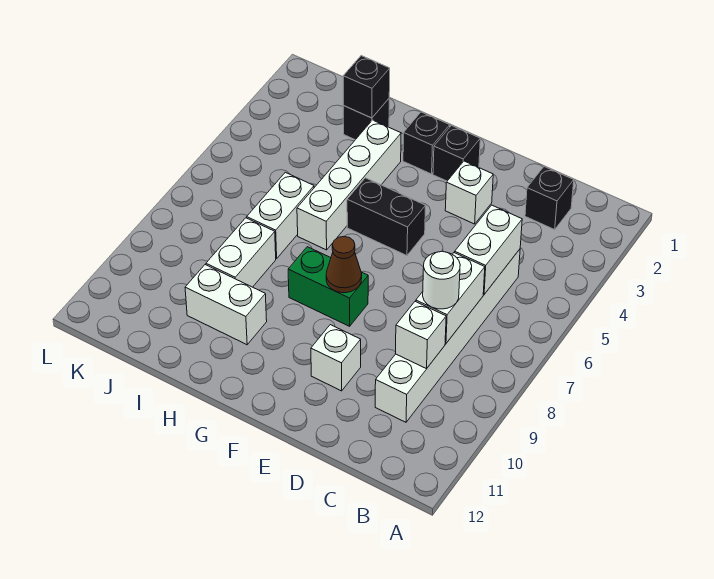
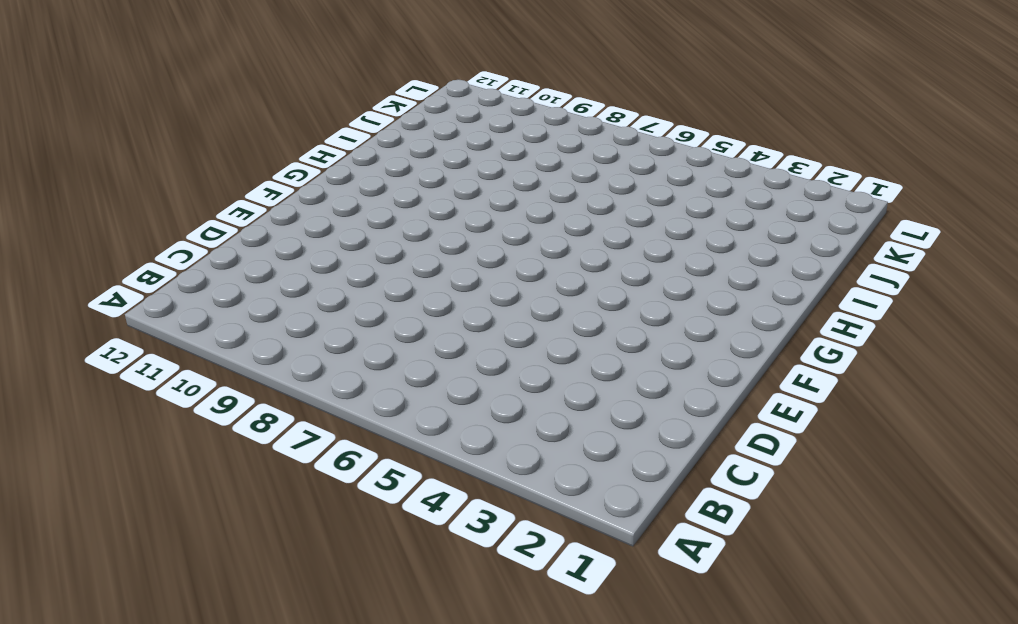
none -> black brick C2 level 1
none -> white brick C5:C10 level 1
none -> white brick E3 level 1

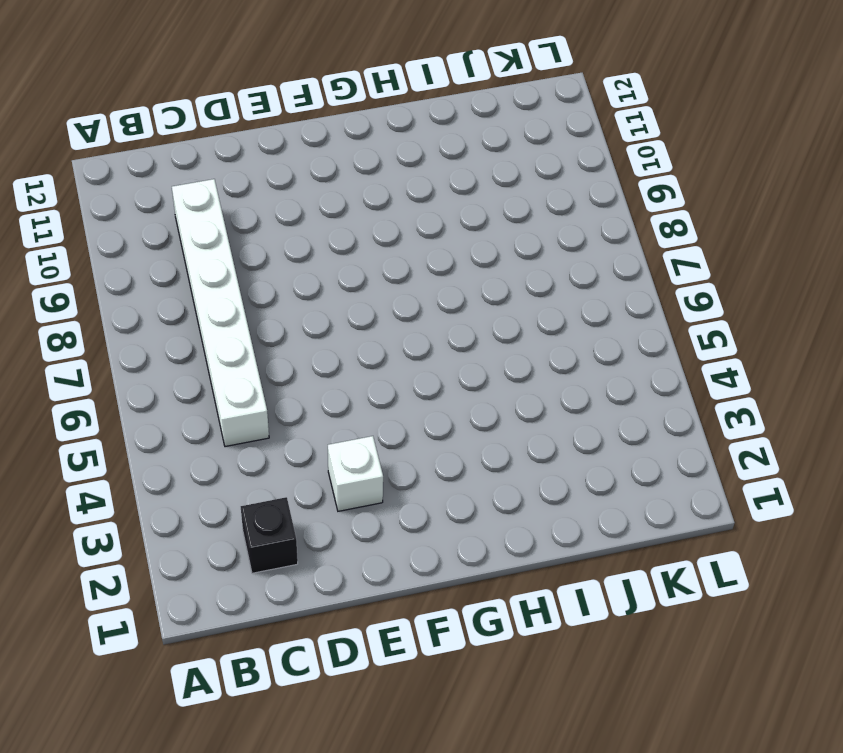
none -> white brick E10 level 1
none -> black brick F2 level 1
none -> black brick F5:G5 level 1

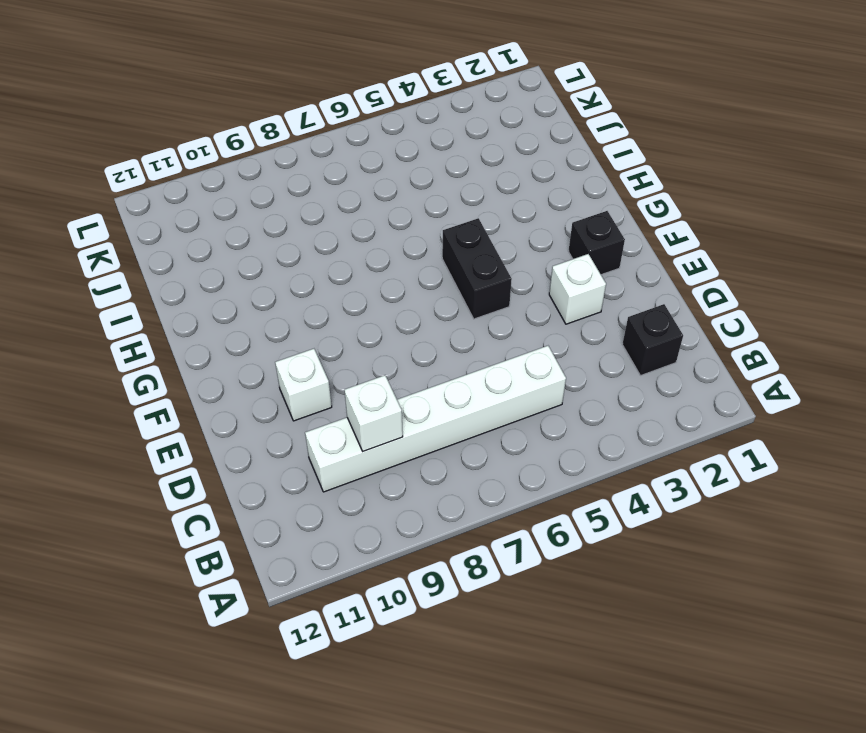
none -> green brick F8:G8 level 1
none -> black brick G2 level 1
none -> white brick H3:H6 level 1

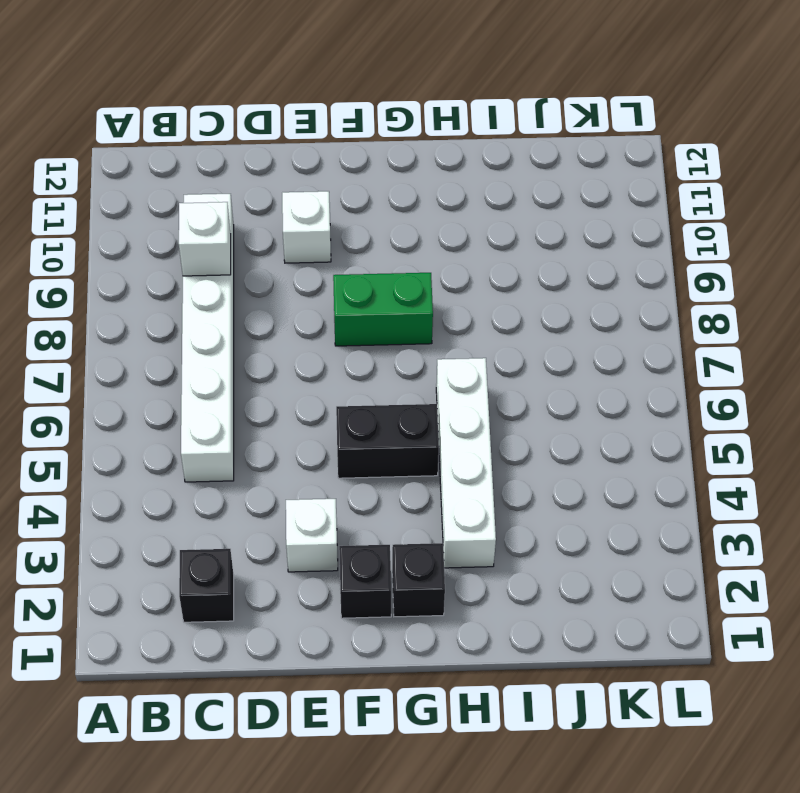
none -> white brick H10:I10 level 1
none -> black brick I2 level 1
none -> white brick I6:I7 level 1

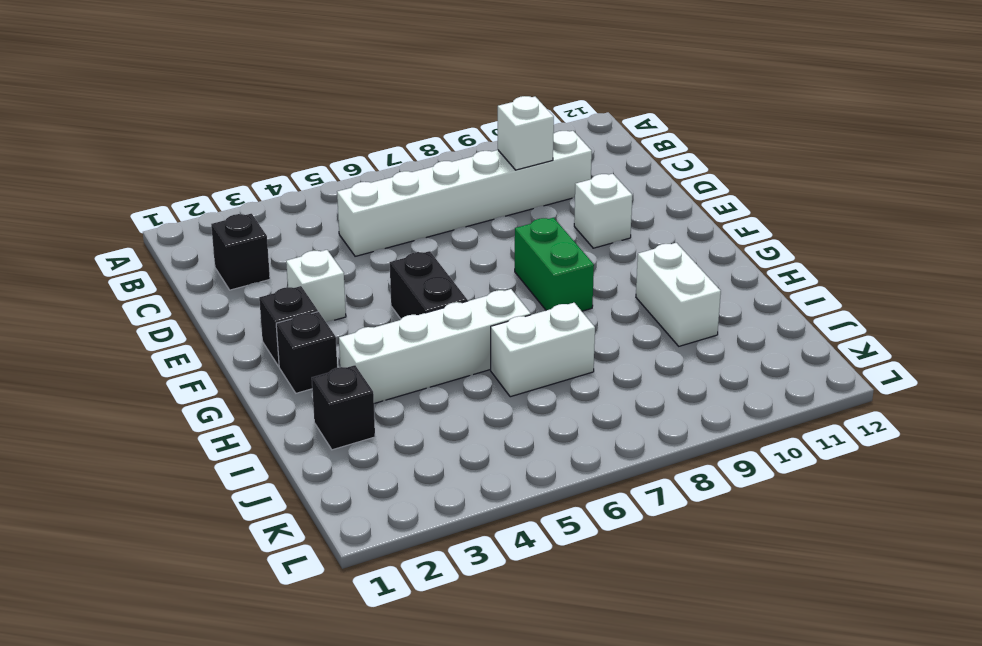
none -> white brick I8:I9 level 1
none -> white brick C5:C6 level 2
none -> white brick C7:C8 level 2

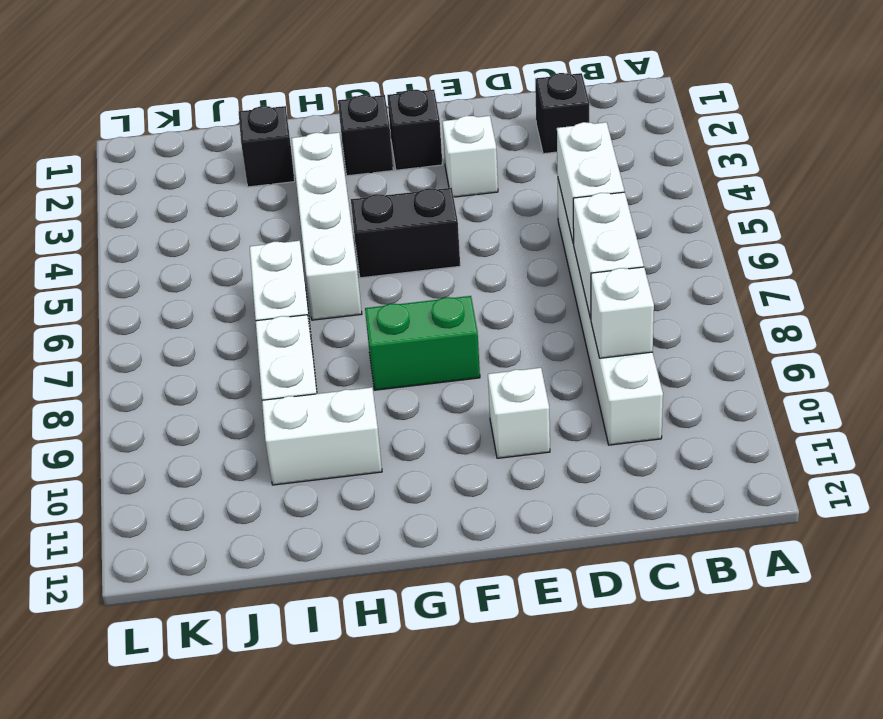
none -> brown cone F8 level 2
none -> black brick I2 level 2
none -> white round brick C8 level 3

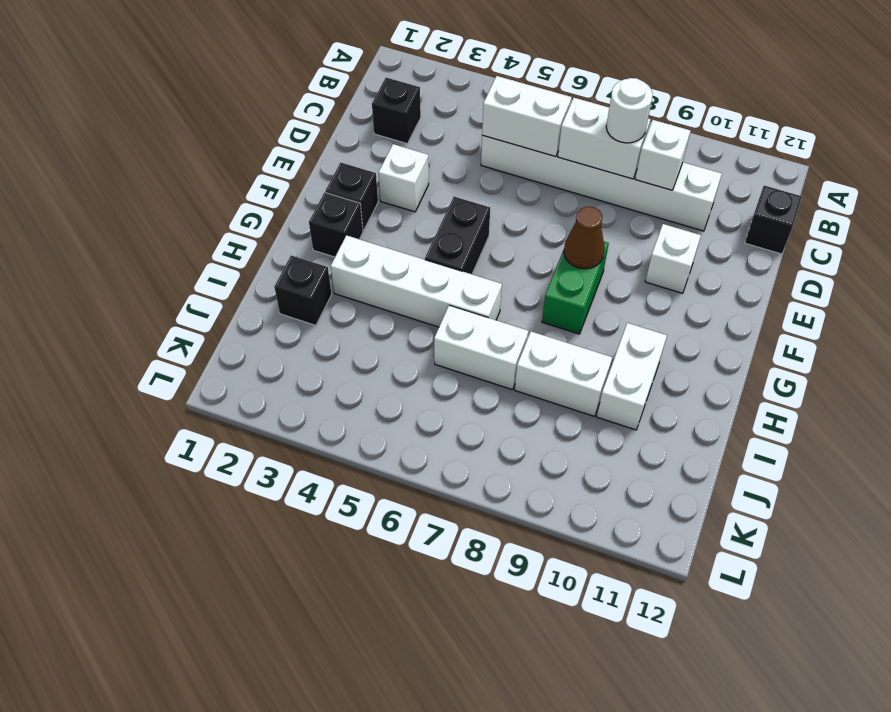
black brick C12 level 1 -> black brick I2 level 2

